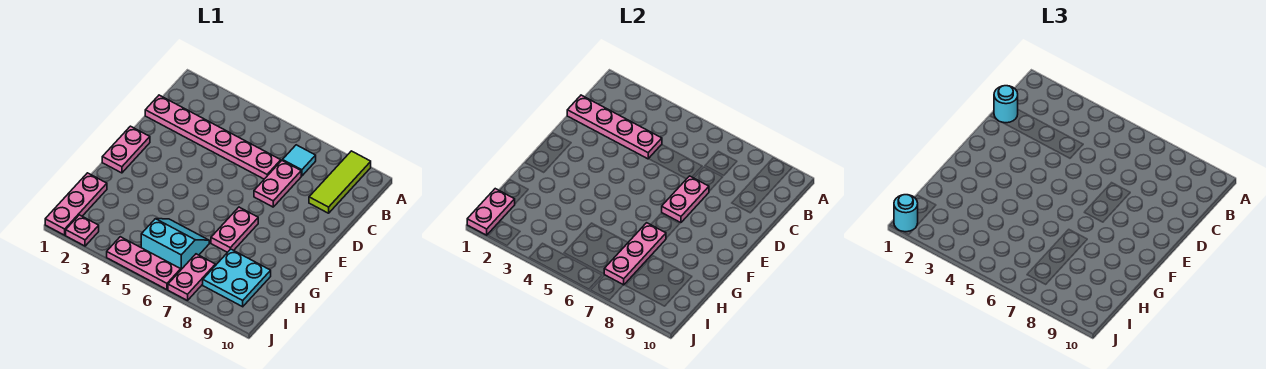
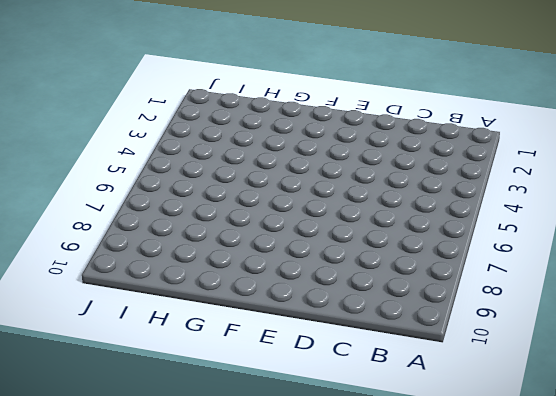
none -> lime tile A9:C9 level 1
none -> cyan tile B7 level 1
none -> pink plate C1:C6 level 1

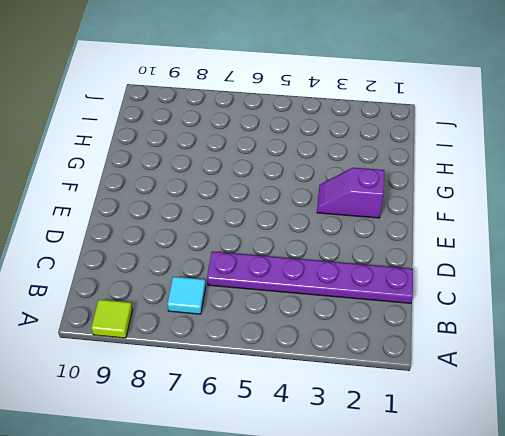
lime tile A9 level 1 -> lime tile A9:C9 level 1
purple plate C1:C6 level 1 -> pink plate C1:C6 level 1
purple slope F2:F3 level 1 top 2 -> none
none -> pink plate C7:D7 level 1
none -> pink plate E1:F1 level 1
none -> pink plate F7:G7 level 1

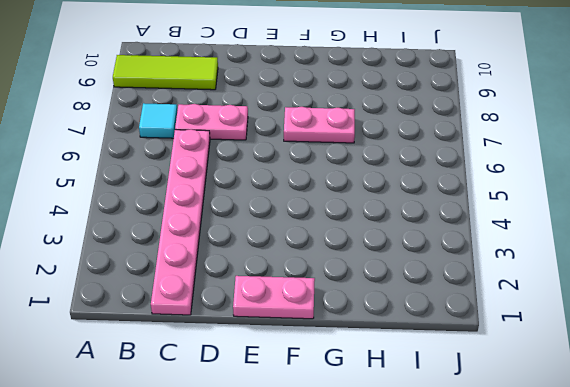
none -> pink plate H1:J1 level 1
none -> cyan slope H5:I6 level 1 top I
none -> cyan plate H8:I9 level 1

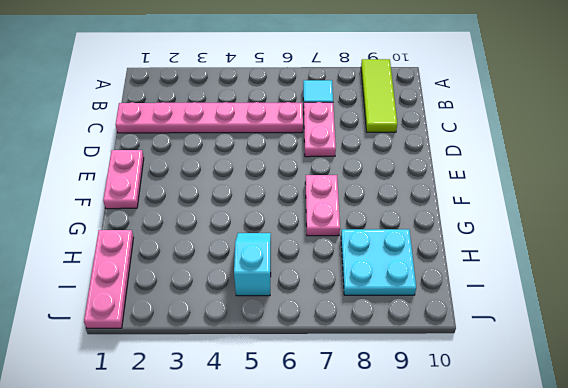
cyan slope H5:I5 level 1 top I -> cyan slope H5:I6 level 1 top I
none -> pink plate I7:J7 level 1
none -> pink plate J2 level 1
none -> pink plate J4:J6 level 1

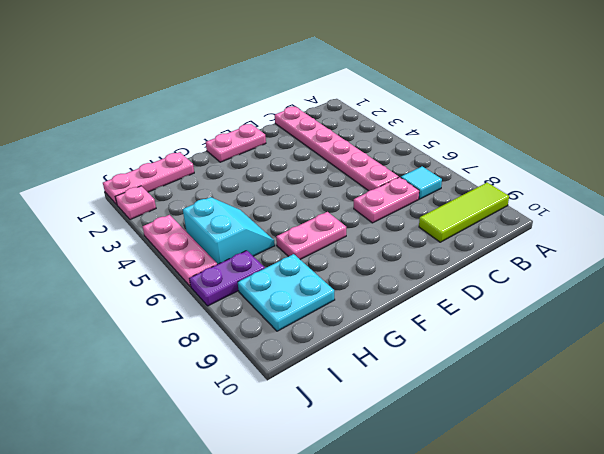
purple plate I7:J7 level 1 -> pink plate I7:J7 level 1
none -> pink plate C1:C4 level 2
none -> pink plate D7:E7 level 2
none -> pink plate G7:I7 level 2

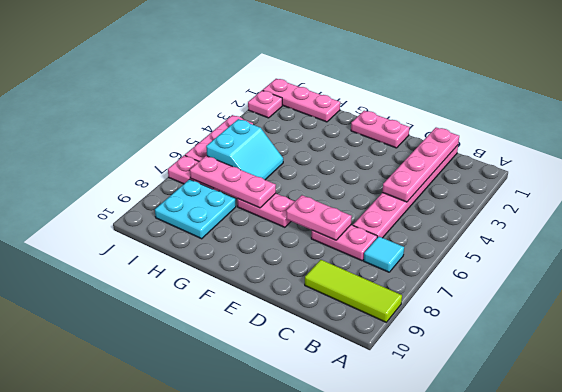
none -> pink plate I1:J1 level 2
none -> cyan round brick C1 level 3
none -> cyan round brick J1 level 3

